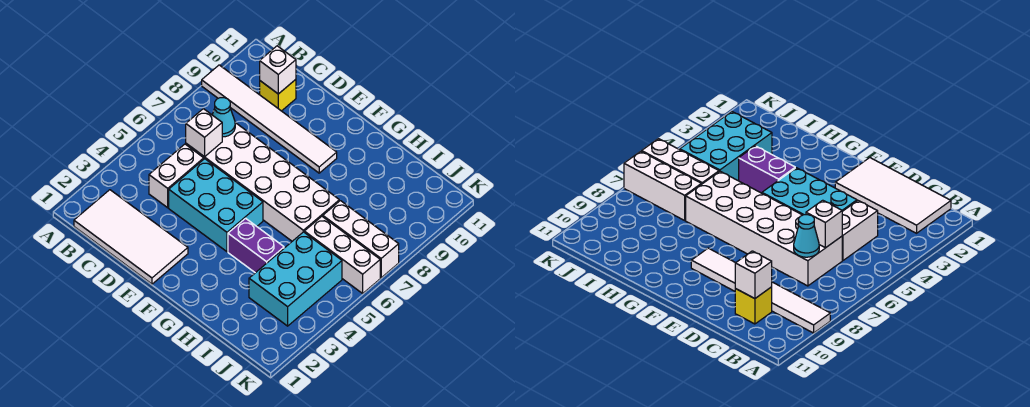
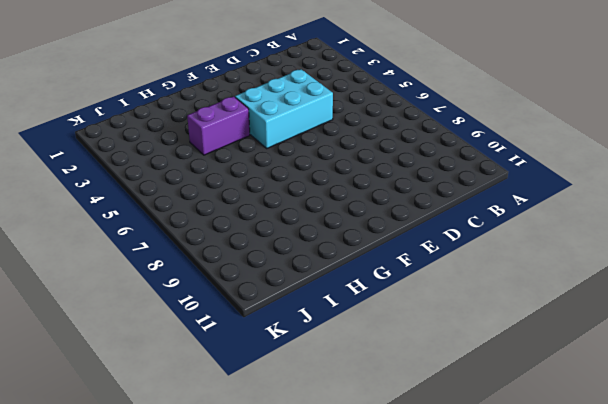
none -> white tile A9:F9 level 1
none -> white tile B1:E2 level 1
none -> white brick C4:C5 level 1

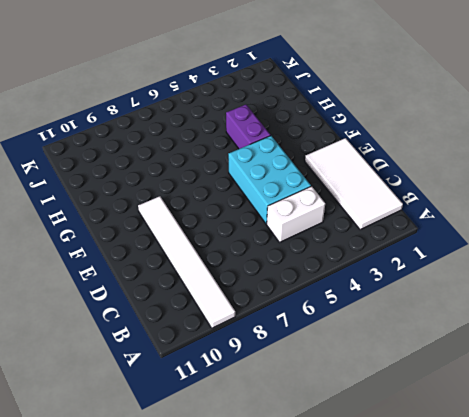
none -> white brick C6:H7 level 1
none -> yellow brick C10 level 1
none -> cyan brick I3:J5 level 1

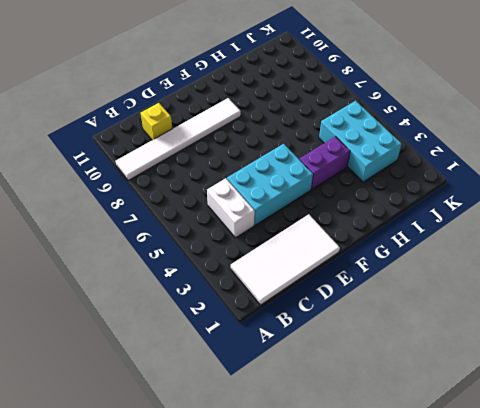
none -> white brick C6:H7 level 1
none -> white brick I6:K6 level 1
none -> white brick I7:K7 level 1

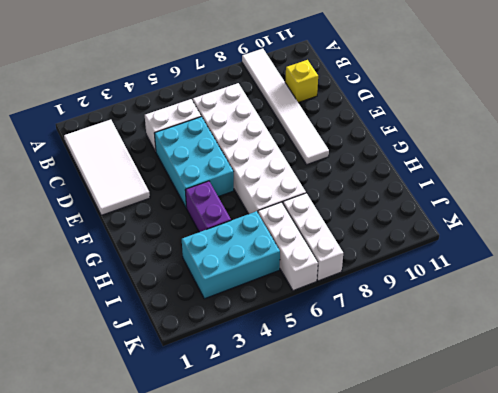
none -> white brick C6 level 2
none -> cyan cone C7 level 2
none -> white brick C10 level 2

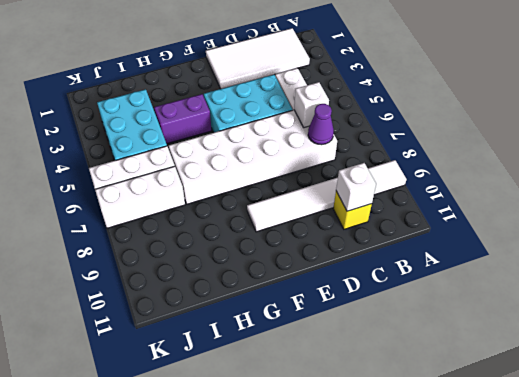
purple cone C7 level 2 -> cyan cone C7 level 2

